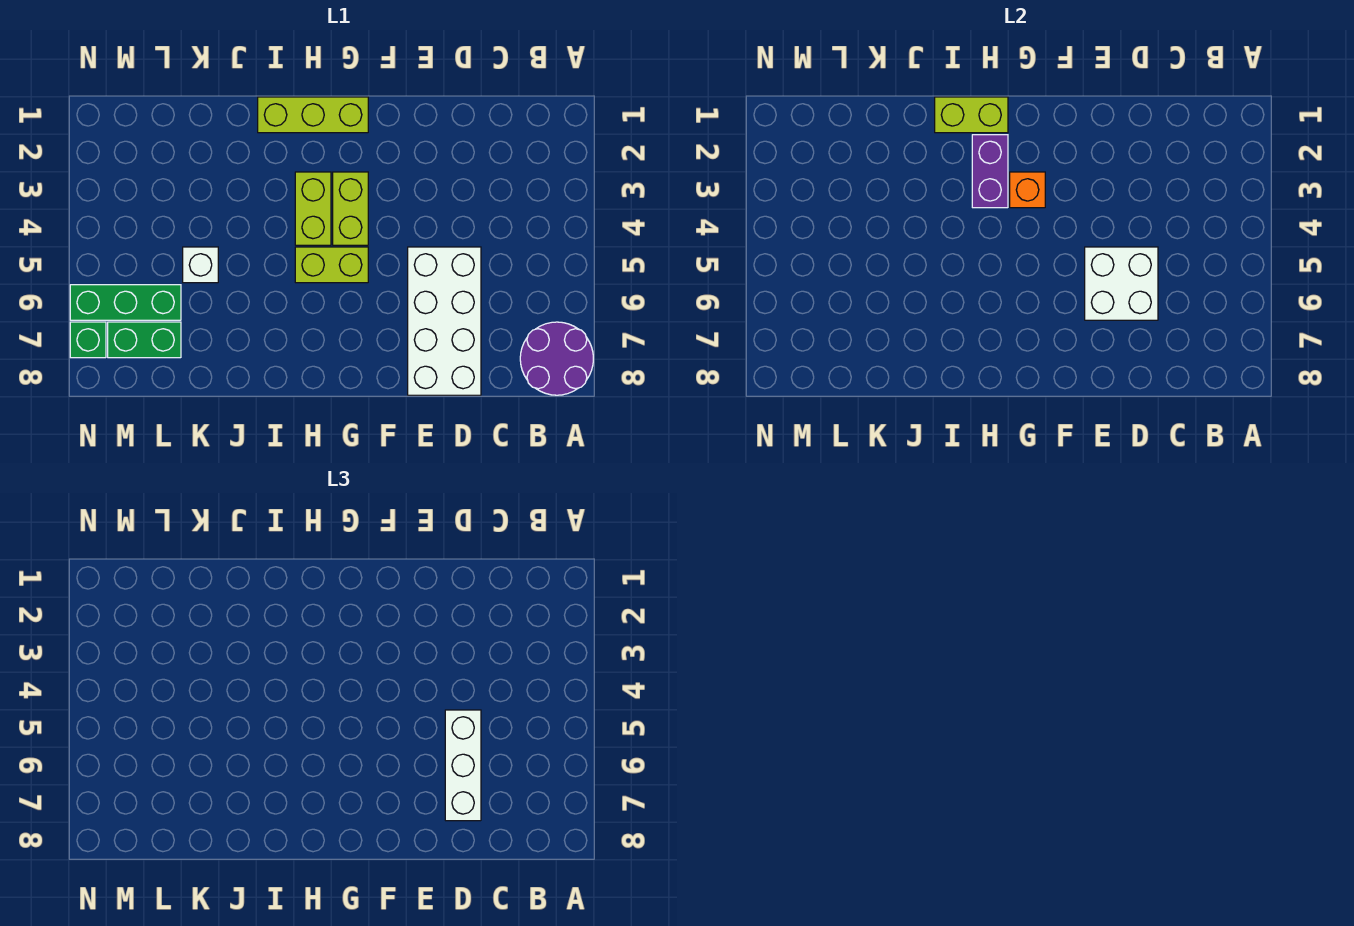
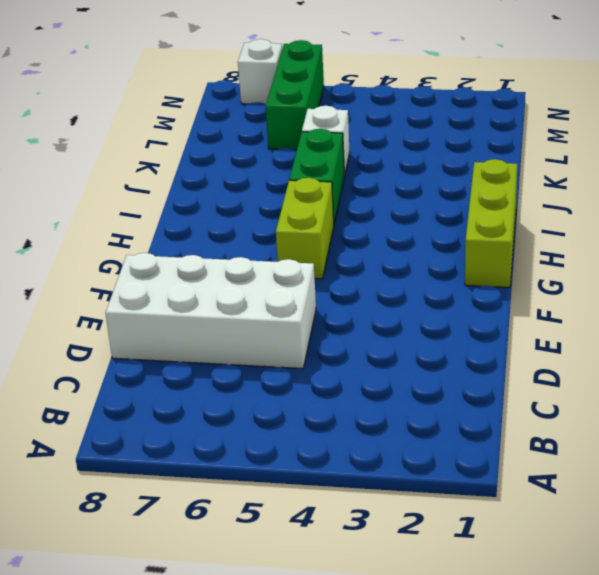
green brick I5:J5 level 1 -> green brick L7:M7 level 1
white brick N7 level 1 -> green brick N7 level 1
none -> purple round brick A7:B8 level 1
none -> lime brick G3:G4 level 1
none -> lime brick H3:H4 level 1

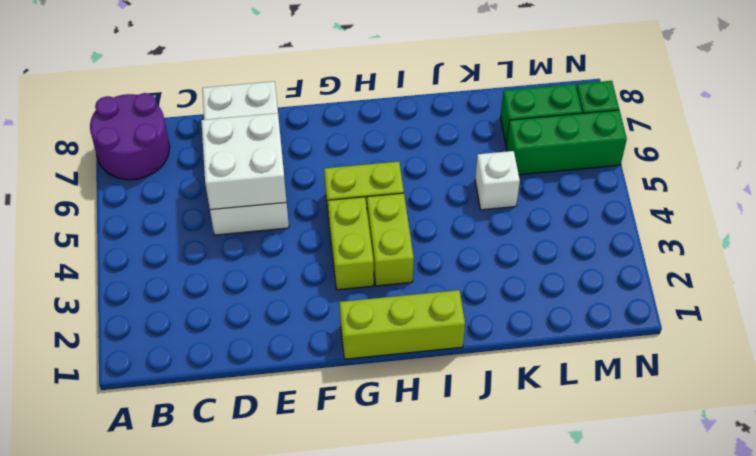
none -> orange brick G3 level 2
none -> lime brick H1:I1 level 2
none -> purple brick H2:H3 level 2

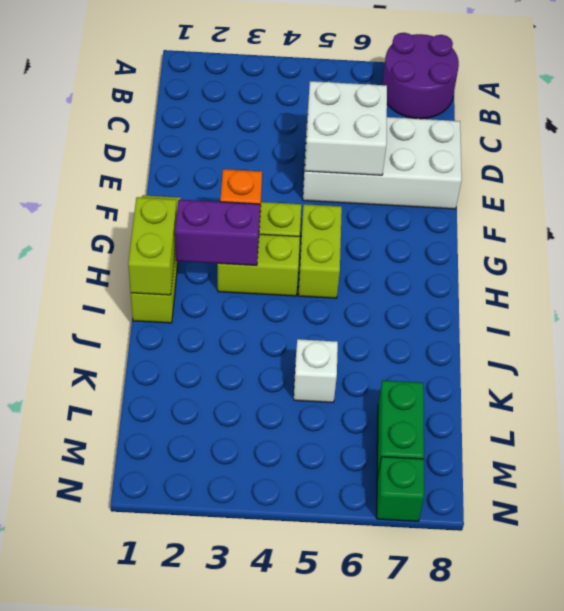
none -> green brick L6:N6 level 1
none -> white brick D5:D7 level 3

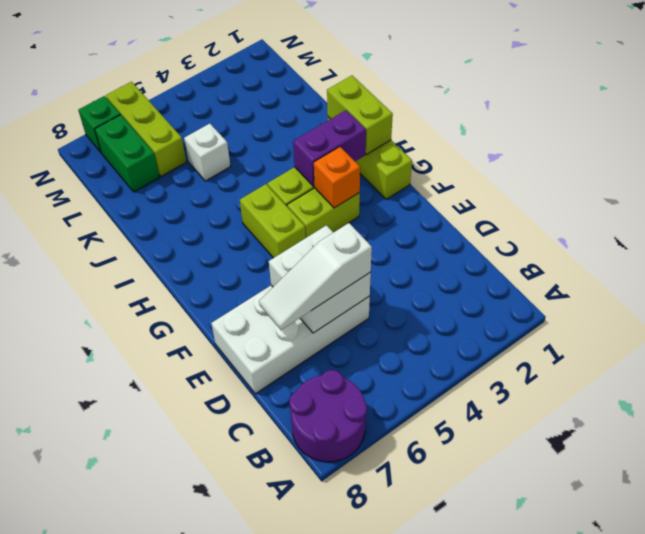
white slope D5:D7 level 3 top 5 -> white brick D5:D7 level 3
lime brick L6:N6 level 1 -> green brick L6:N6 level 1

